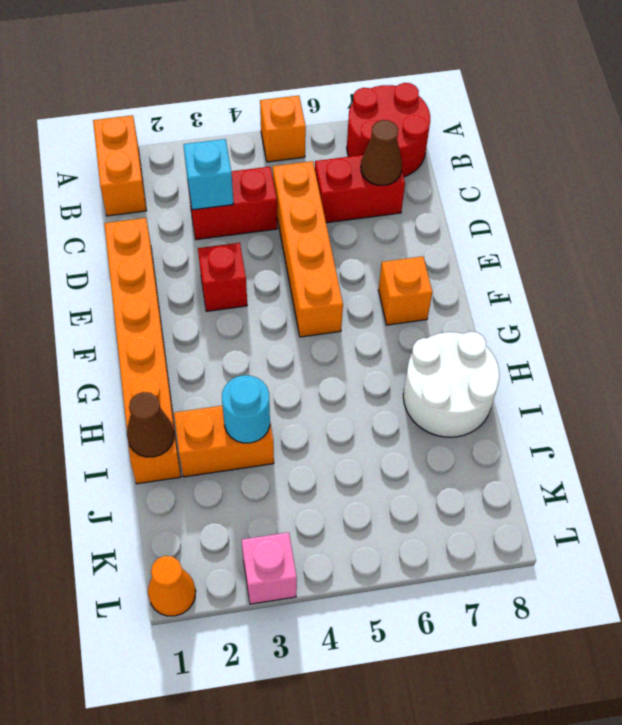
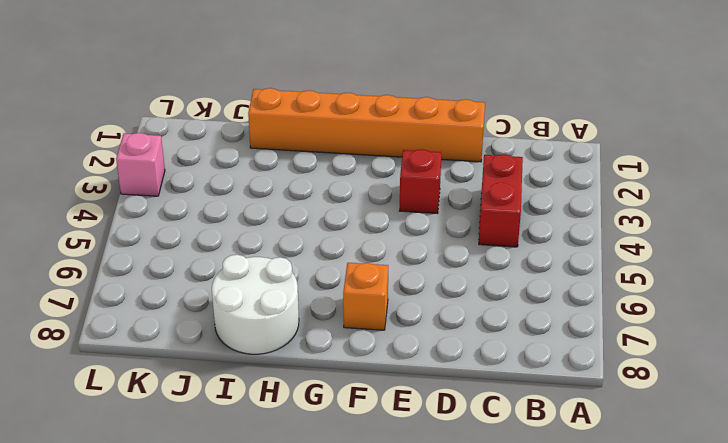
none -> orange brick A1:B1 level 1
none -> orange brick A5 level 1
none -> red round brick A7:B8 level 1

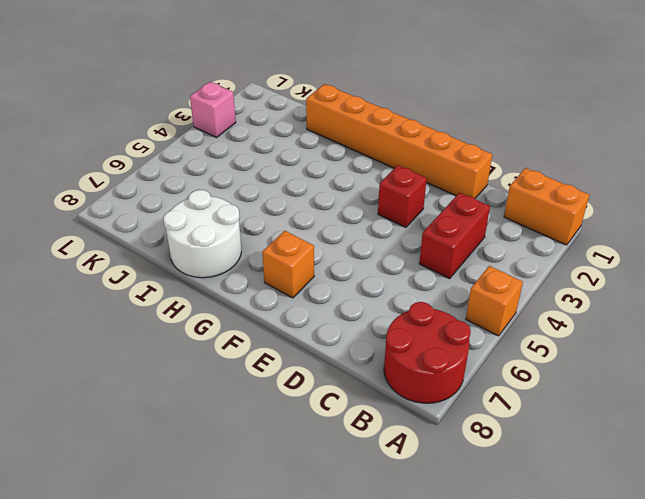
none -> orange brick C5:F5 level 1
none -> red brick C6:C7 level 1
none -> orange brick I2:I3 level 1

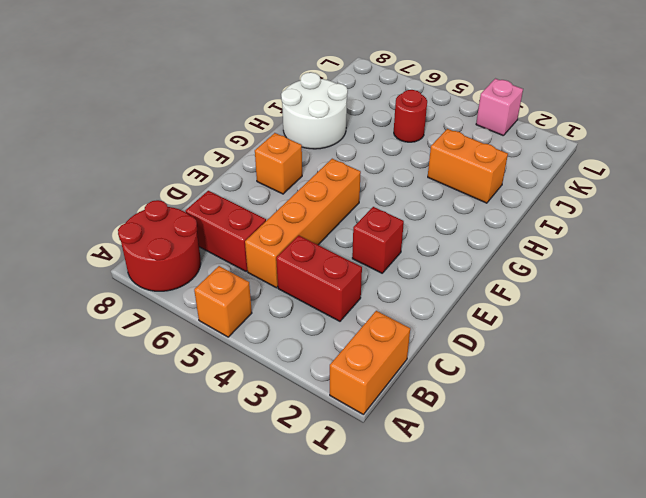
red round brick J5 level 1 -> none
none -> orange brick D1:I1 level 1
none -> orange cone L1 level 1
none -> cyan brick C3 level 2

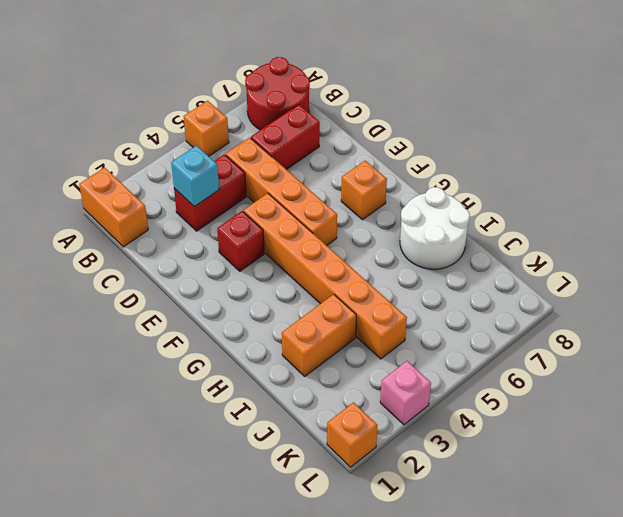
orange brick E4:J4 level 1 -> orange brick D1:I1 level 1
orange brick L1 level 1 -> orange cone L1 level 1
none -> brown cone C7 level 2
none -> brown cone I1 level 2
none -> cyan round brick I3 level 2

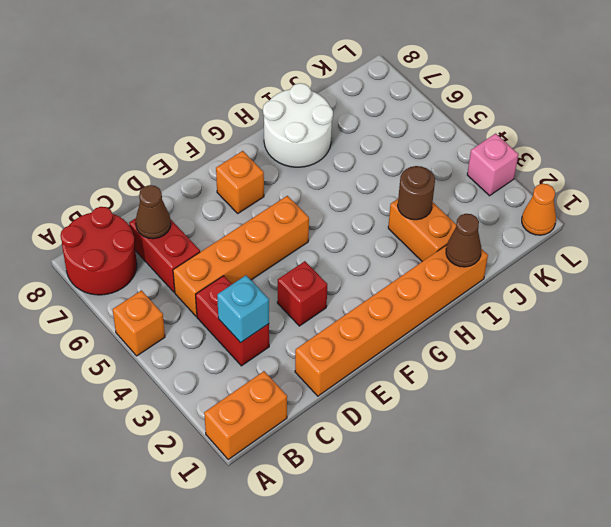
brown round brick I3 level 2 -> cyan round brick I3 level 2

